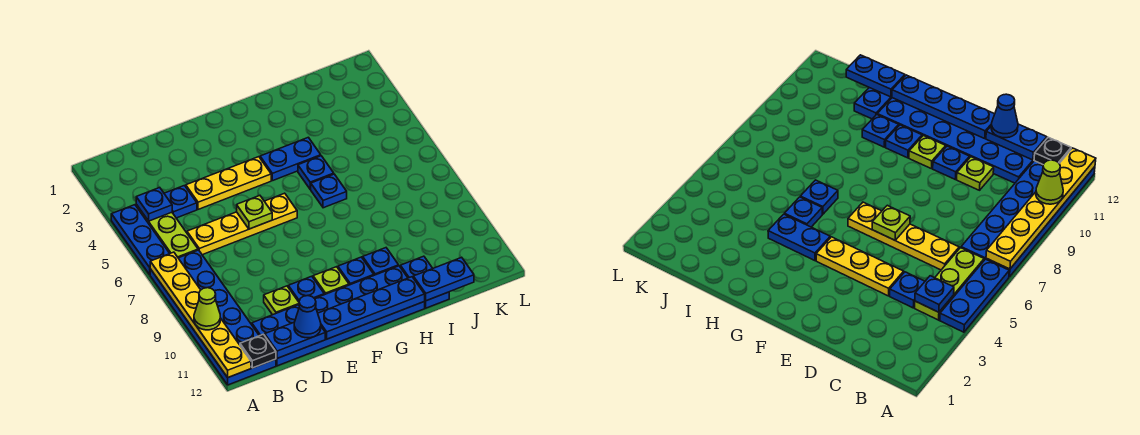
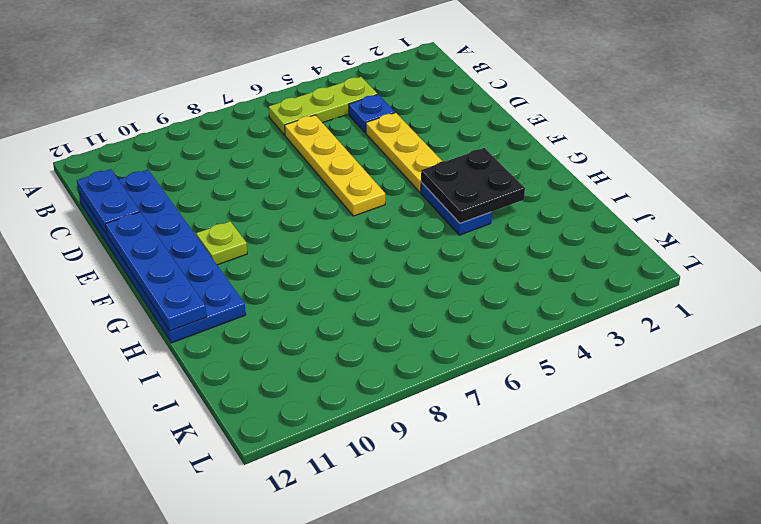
black plate G3:H4 level 2 -> none
none -> blue plate A4:A6 level 1
none -> blue plate A7:B12 level 1
none -> lime plate D10 level 1

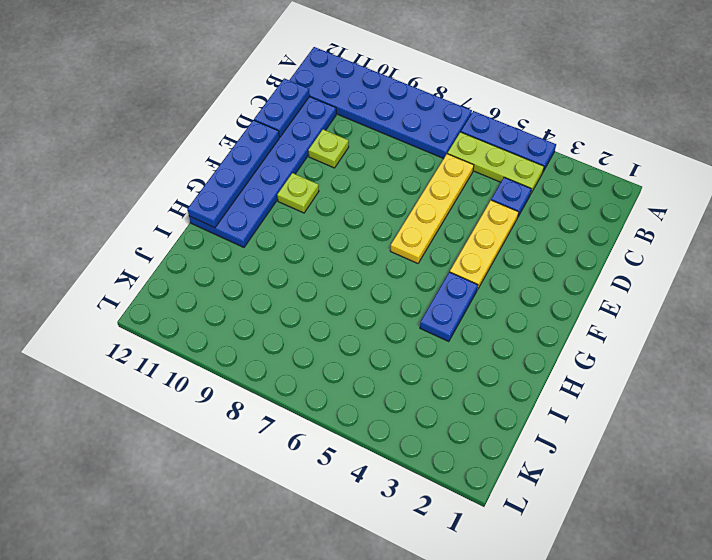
none -> blue plate E10 level 1
none -> blue plate G10 level 1
none -> blue plate H5 level 1

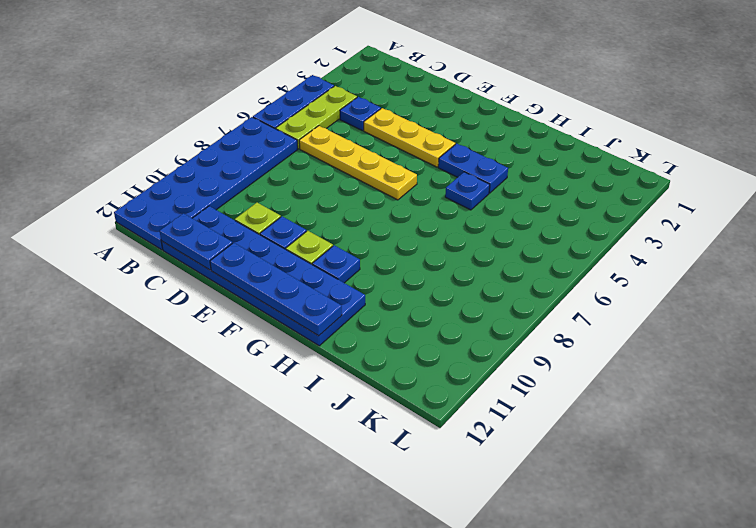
none -> blue plate H6 level 1
none -> blue plate H10 level 1
none -> blue plate I11:I12 level 1

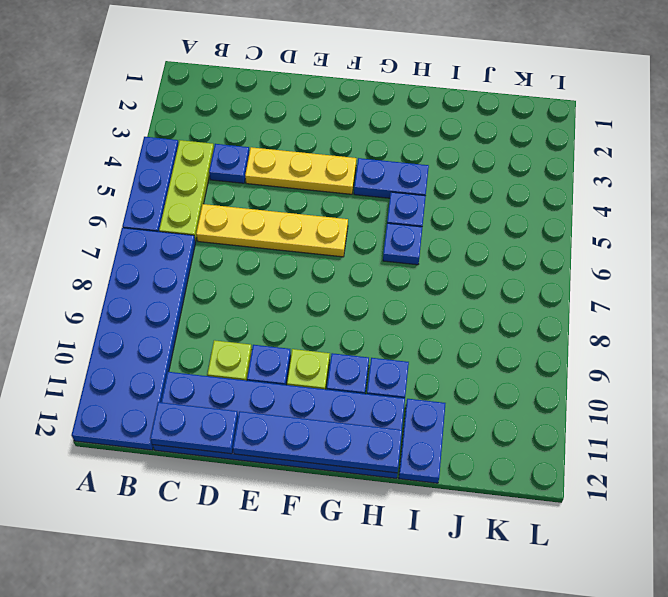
none -> yellow plate A7:A12 level 2
none -> blue plate B4 level 2
none -> black plate B12 level 2

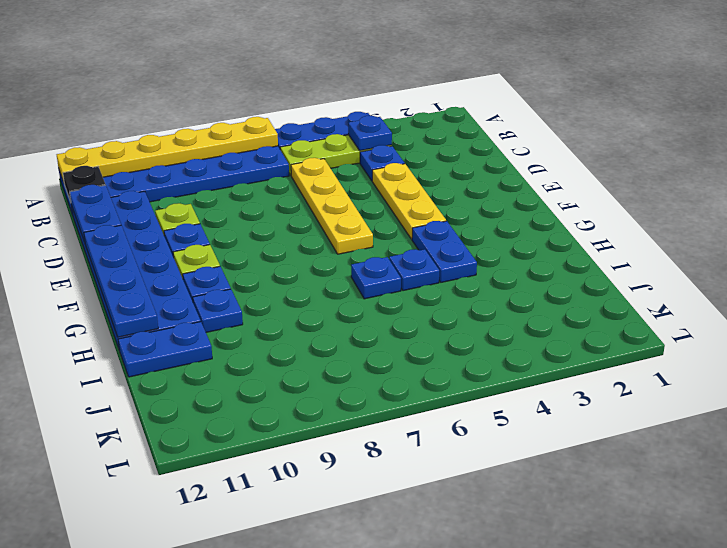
none -> lime plate E6 level 2
none -> blue plate I12:J12 level 2
none -> lime cone A10 level 3

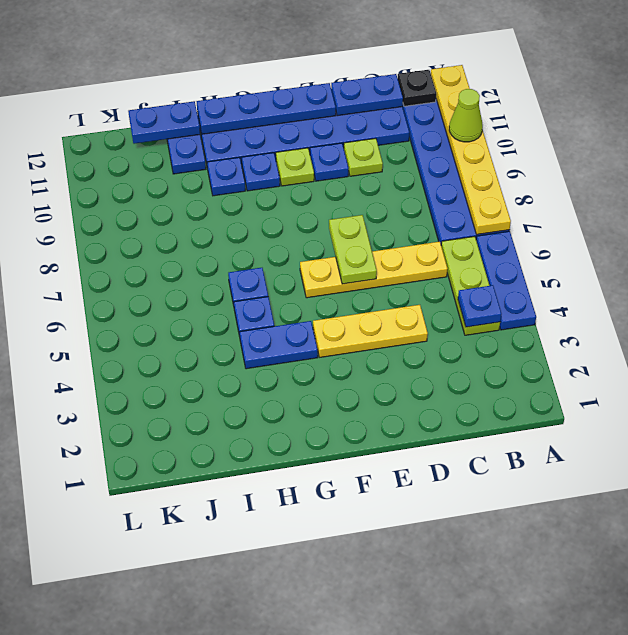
lime plate E6:E7 level 2 -> lime plate E6 level 2
none -> blue plate C4 level 1
none -> blue cone D12 level 3

